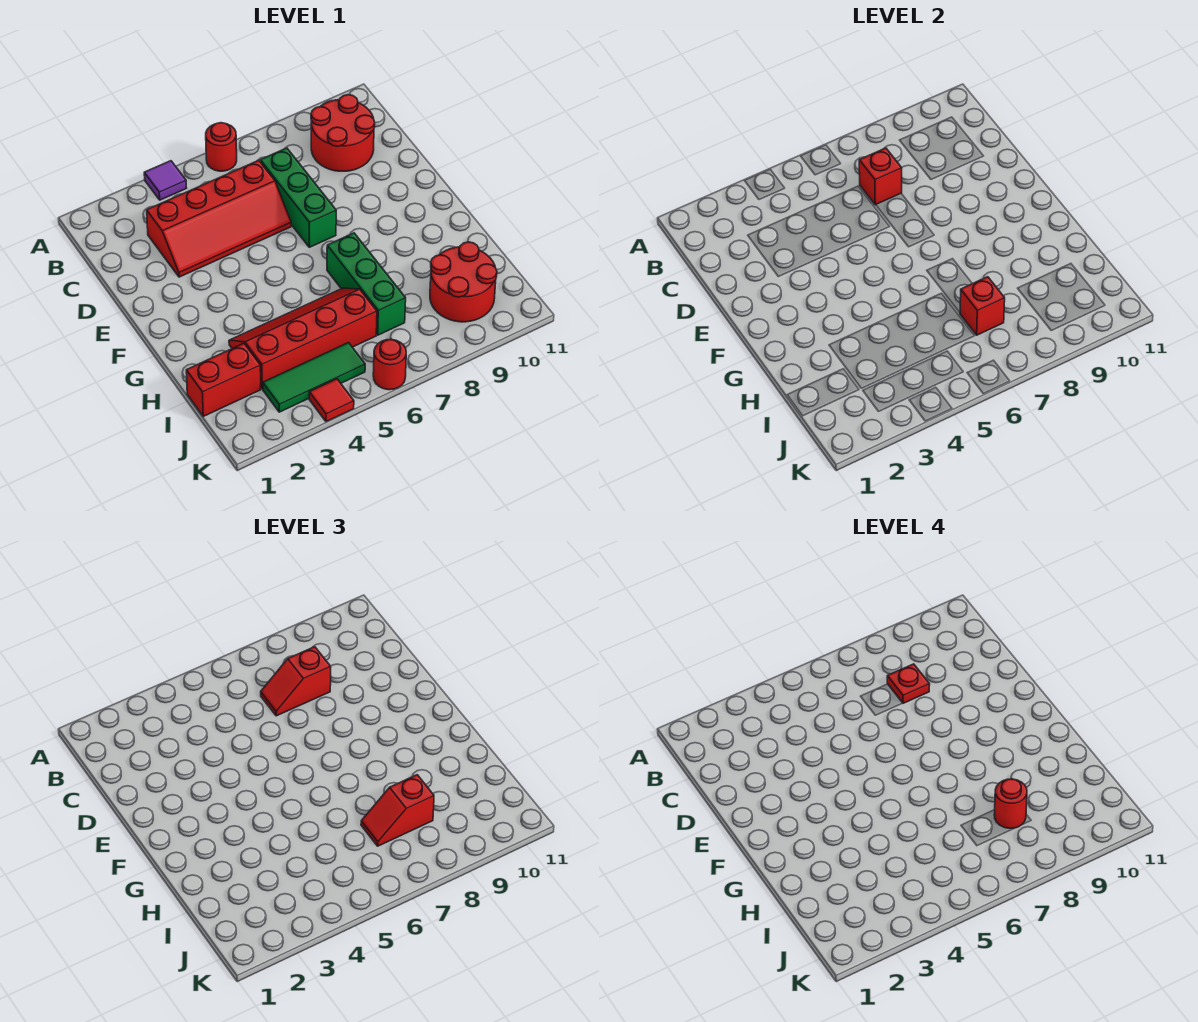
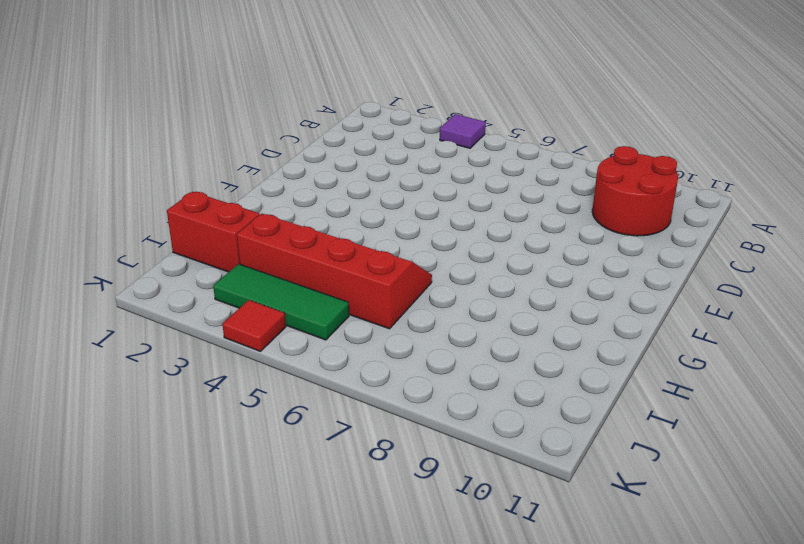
none -> red round brick A6 level 1
none -> red slope C3:D6 level 1 top C
none -> green brick C7:E7 level 1

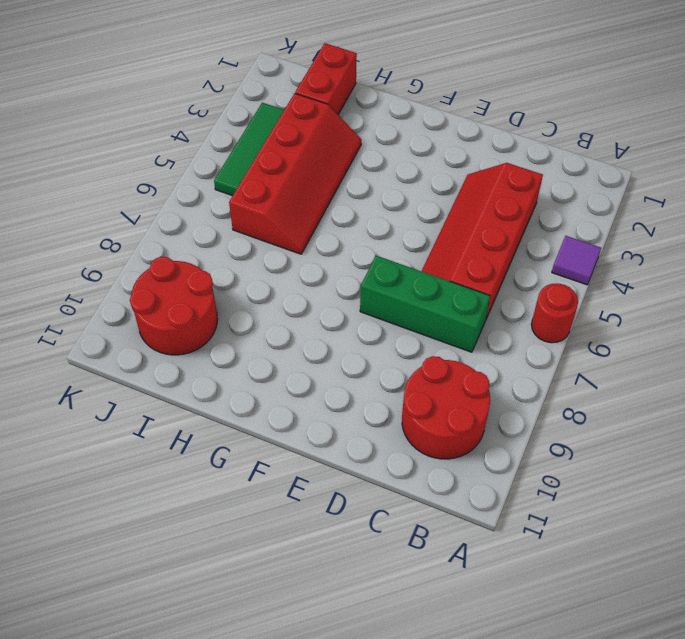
none -> green brick G7:I7 level 1
none -> red tile K4 level 1
none -> red round brick K6 level 1

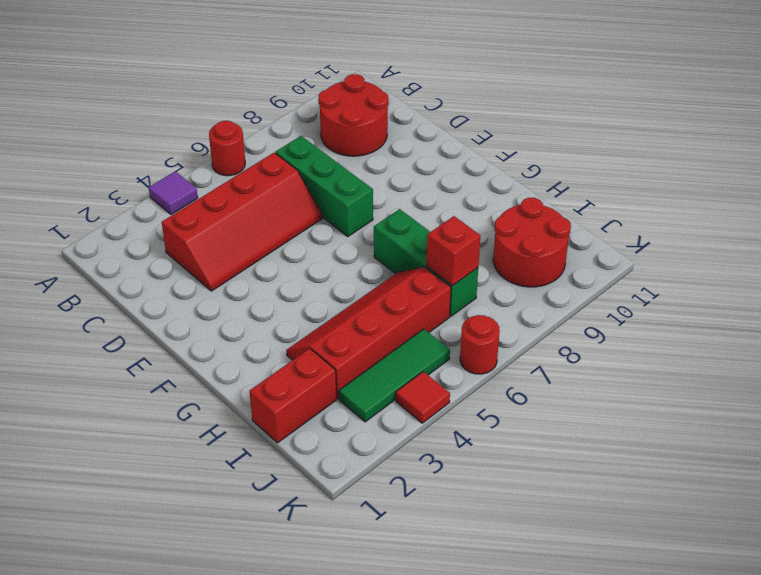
none -> red brick C7 level 2
none -> red slope C7:C8 level 3 top 8
none -> red slope I7:I8 level 3 top 8

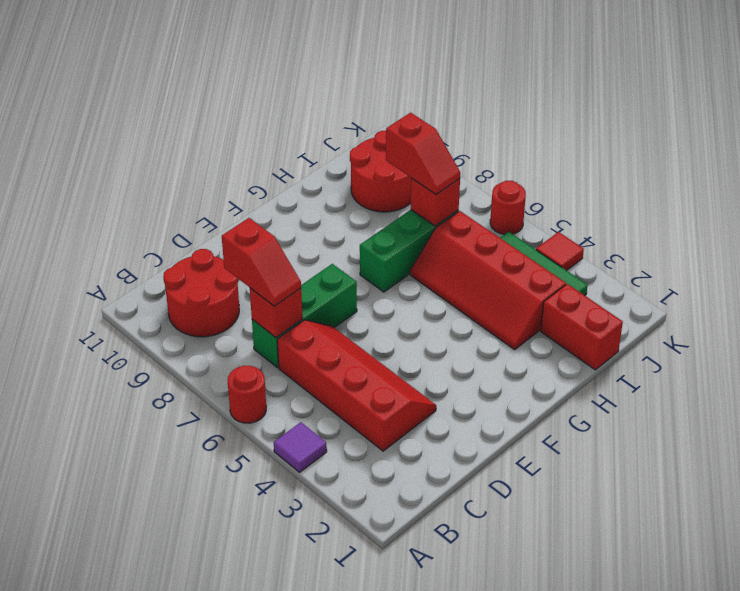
none -> red plate C8 level 4
none -> red round brick I8 level 4

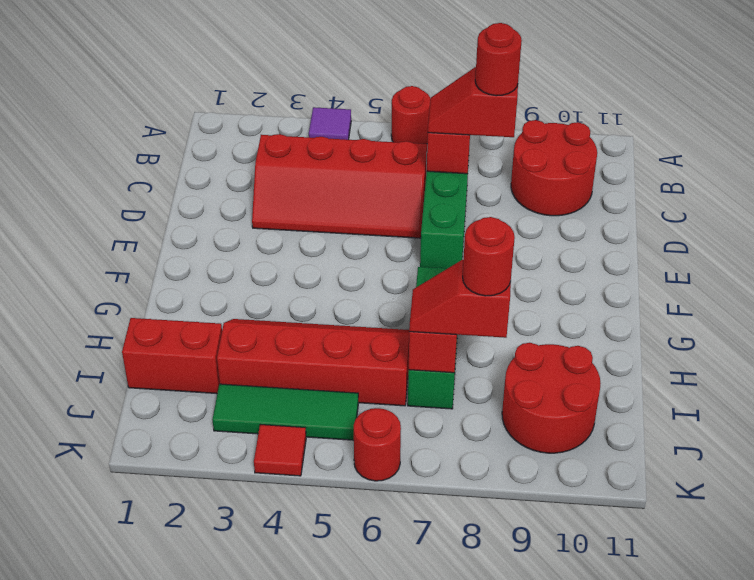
red round brick C8 level 4 -> red plate C8 level 4

